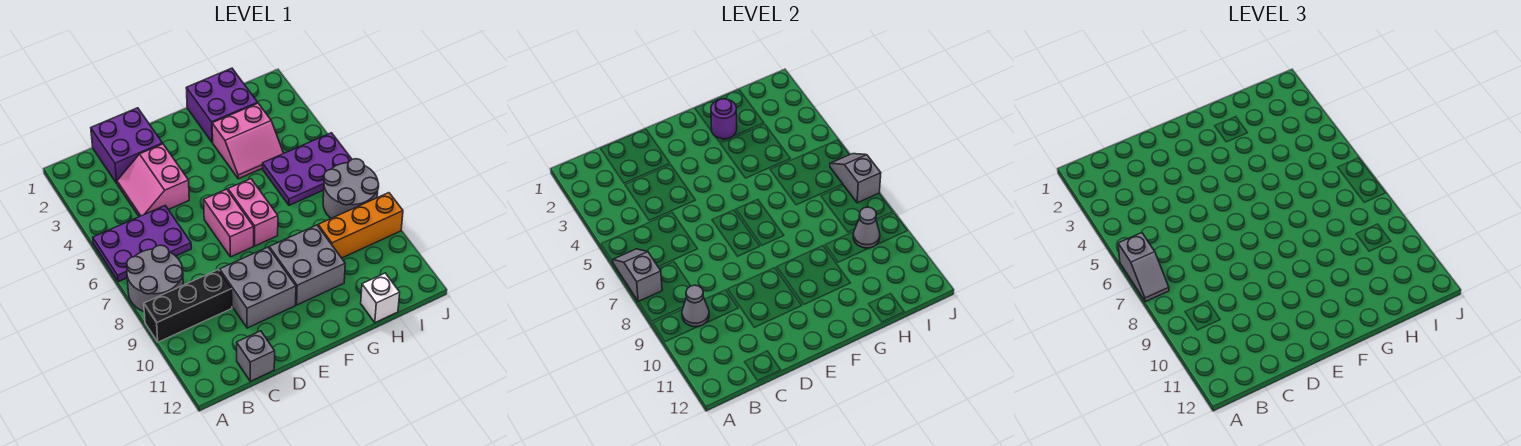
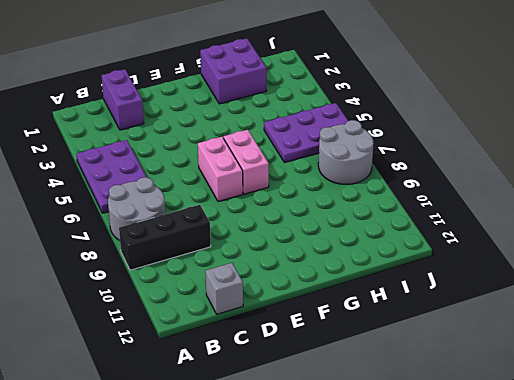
purple plate A4:B6 level 1 -> purple plate A5:C6 level 1
purple brick C1:C2 level 1 -> purple brick C1:D2 level 1
none -> pink slope C3:D4 level 1 top D
none -> grey brick D9:E10 level 1
none -> grey brick F9:G10 level 1

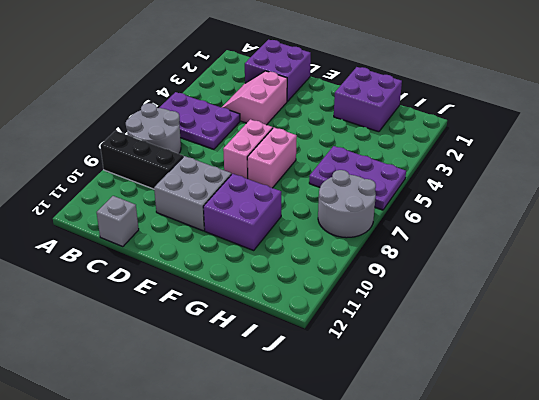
purple brick F9:G10 level 1 -> grey brick F9:G10 level 1
none -> pink slope G3:H4 level 1 top 3
none -> orange brick H9:J9 level 1
none -> white brick H12 level 1

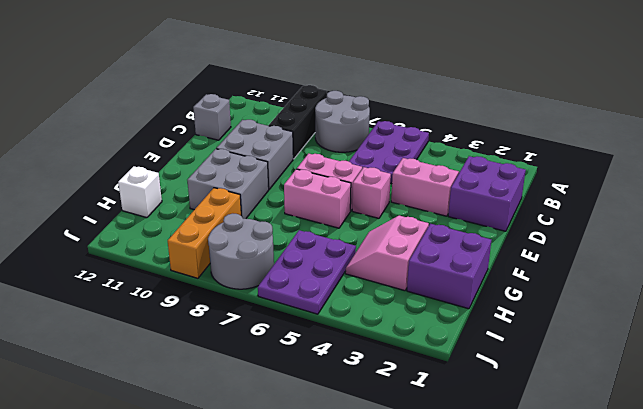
pink brick E5 level 1 -> none
none -> grey slope A6:A7 level 2 top 7
none -> grey cone B9 level 2
none -> purple round brick G2 level 2

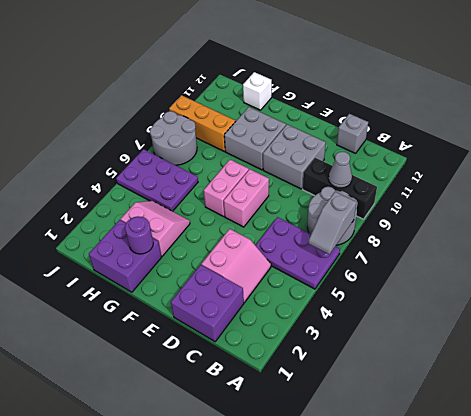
none -> grey cone I9 level 2
none -> grey slope J6:J7 level 2 top 7
none -> grey slope A6:A7 level 3 top 6

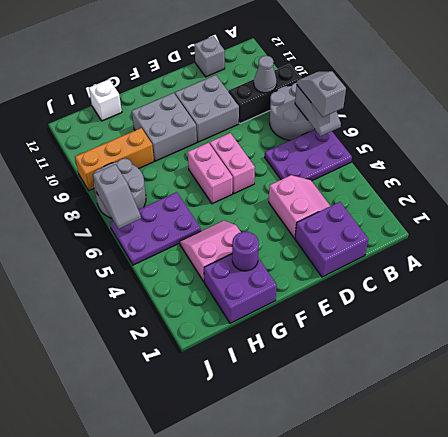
none -> grey cone I9 level 2

